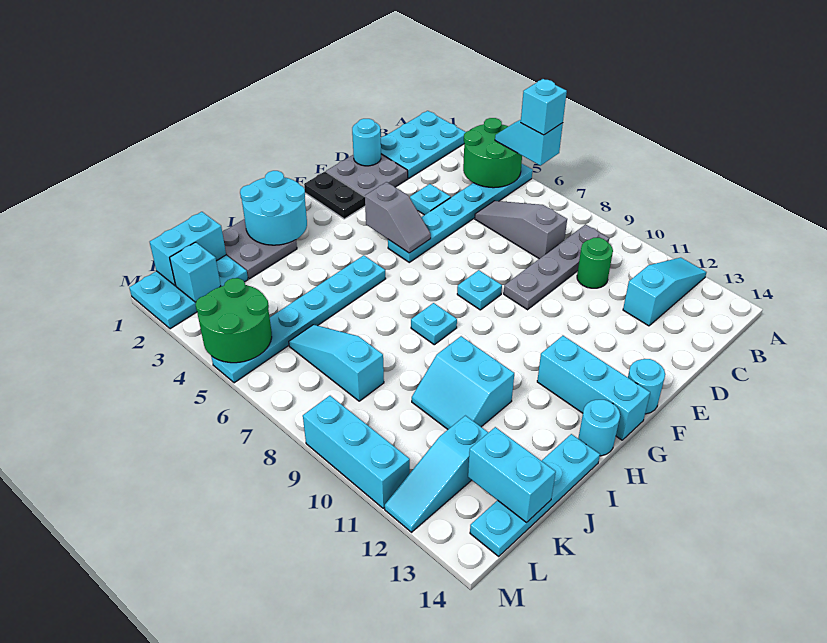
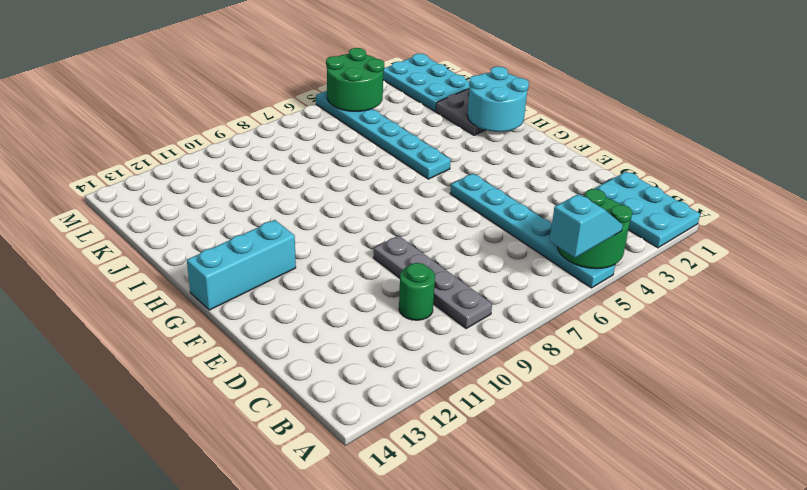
none -> cyan slope A12:C12 level 1 top C
none -> grey slope C6:C8 level 1 top 8
none -> grey plate D1:E2 level 1
none -> cyan plate D4 level 1

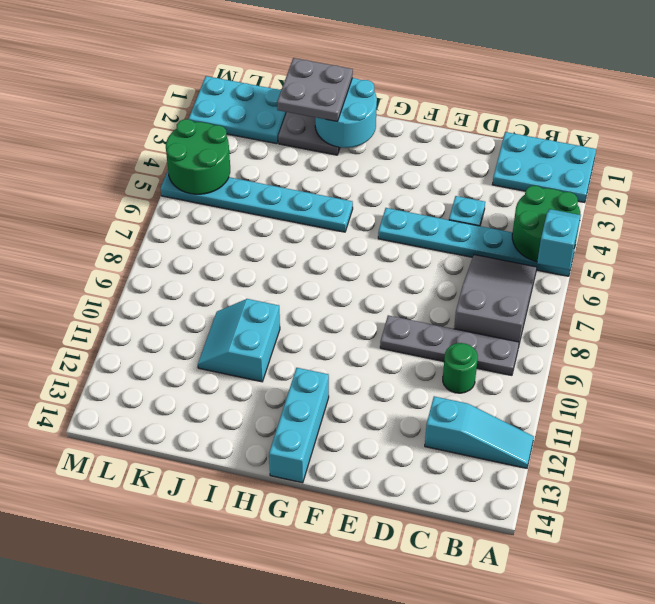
grey slope B6:C8 level 1 top 8 -> grey slope C6:C8 level 1 top 8
grey plate I1:J2 level 3 -> grey plate D1:E2 level 1
none -> black plate F1:F2 level 1
none -> cyan plate F8 level 1
none -> cyan round brick F14 level 1
none -> cyan plate H8 level 1

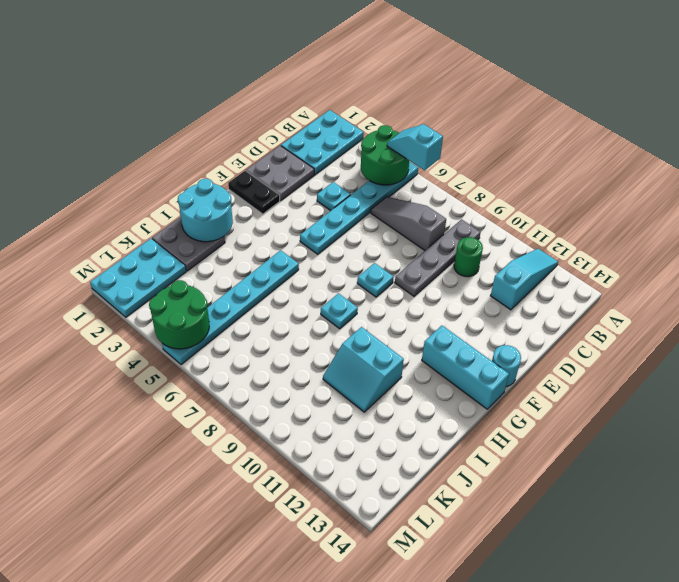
none -> cyan round brick H14 level 1
none -> cyan plate I14:L14 level 1
none -> cyan slope K6:K8 level 1 top 8
none -> cyan slope K12:M12 level 1 top K

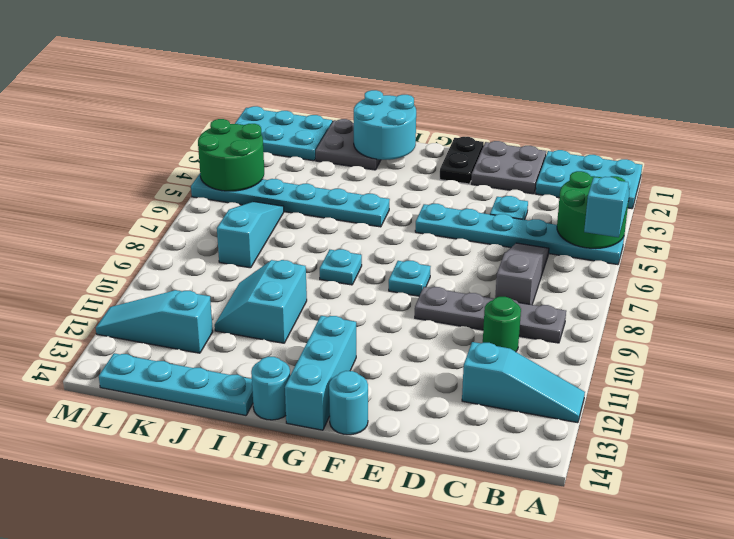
none -> cyan brick M9:M11 level 1
none -> cyan round brick D1 level 2
none -> grey slope F4:F5 level 2 top 4
none -> cyan brick K1:L1 level 2

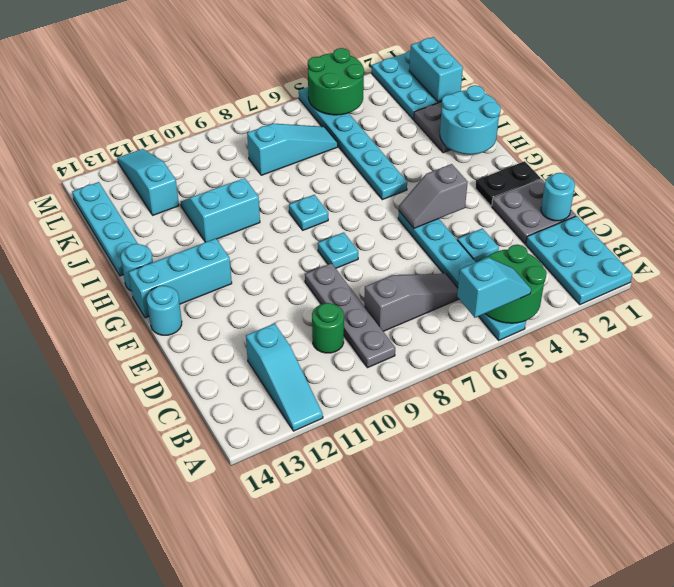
none -> cyan brick M9:M11 level 1
none -> cyan brick K13:K14 level 2
none -> cyan brick L2 level 2
none -> cyan brick A6 level 4

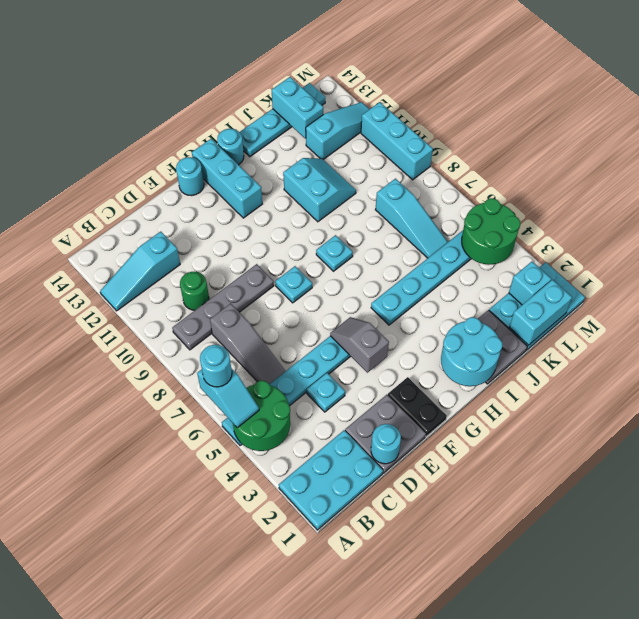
cyan round brick A6 level 4 -> cyan brick A6 level 4

